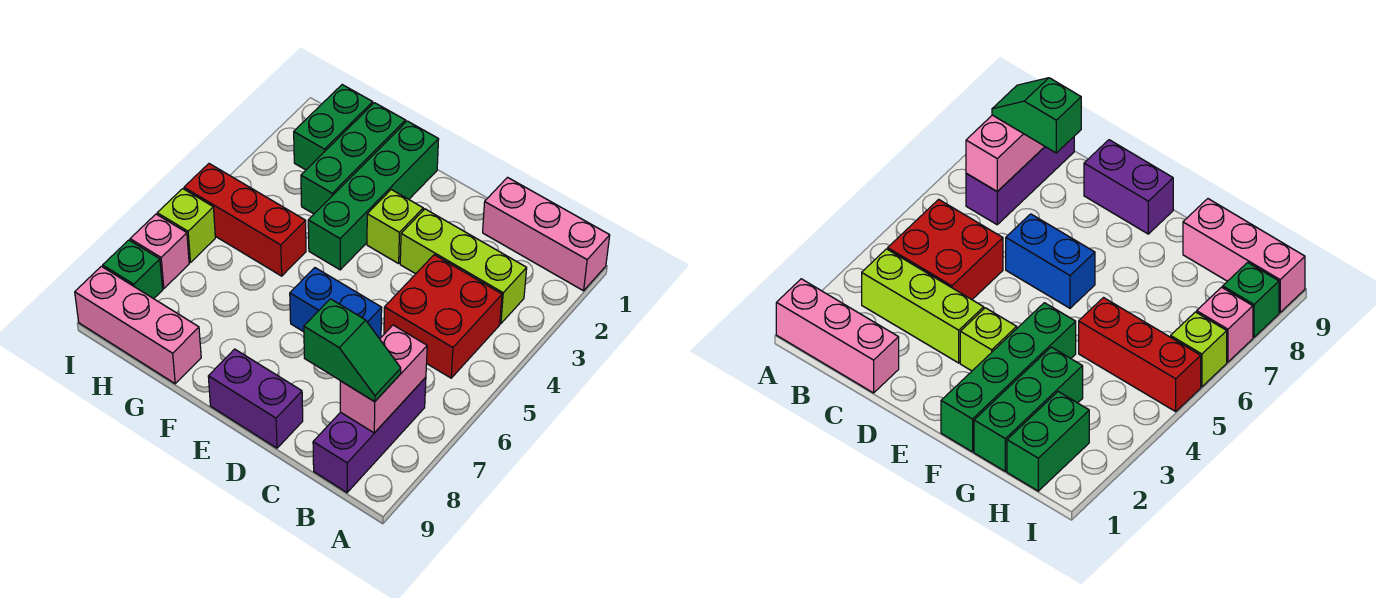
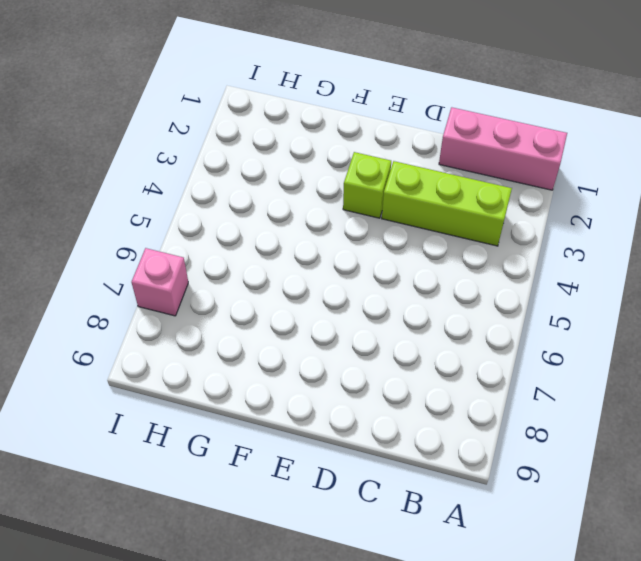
none -> red brick B4:C5 level 1
none -> purple brick B7:B9 level 1
none -> blue brick D6:E6 level 1

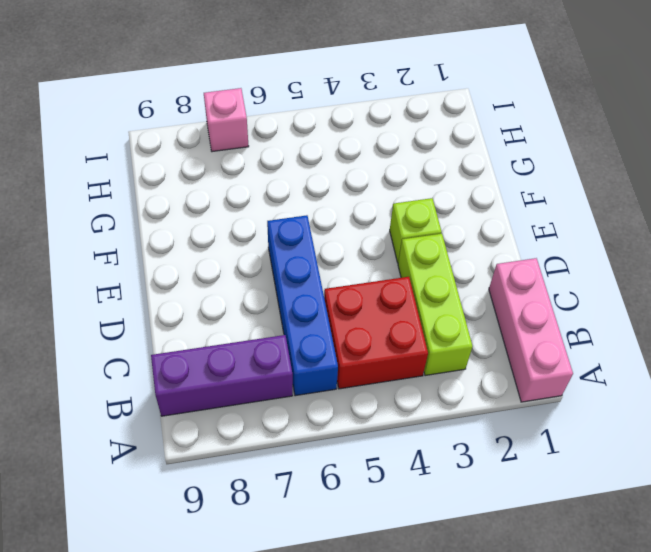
blue brick B6:E6 level 1 -> blue brick D6:E6 level 1
none -> purple brick D9:E9 level 1
none -> green brick F1:F4 level 1
none -> green brick G1:G3 level 1

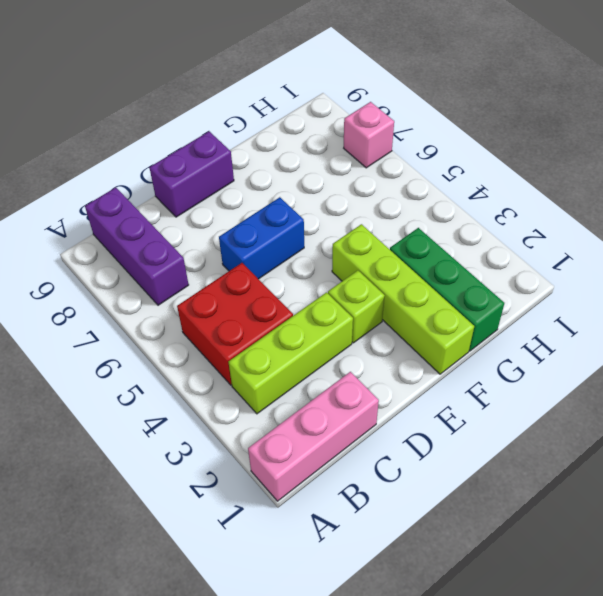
lime brick F1:F4 level 1 -> green brick F1:F4 level 1
none -> red brick G5:I5 level 1
none -> pink brick G9:I9 level 1
none -> green brick H1:H2 level 1

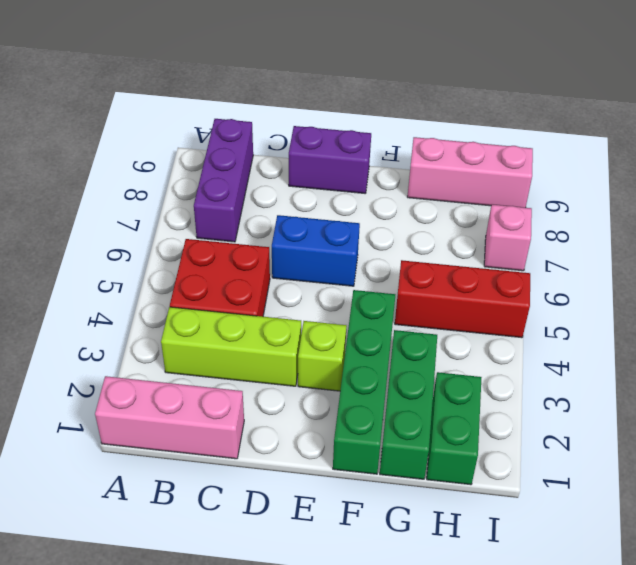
none -> lime brick I6 level 1
none -> green brick I8 level 1
none -> pink brick B7:B8 level 2

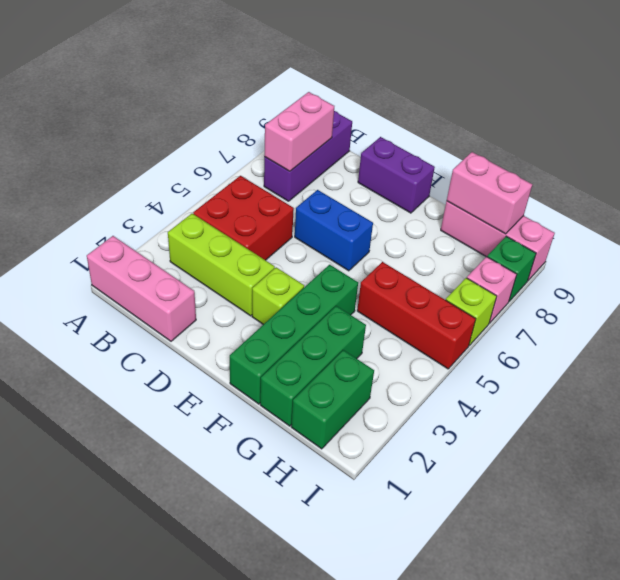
pink brick G9:H9 level 2 -> none
none -> green slope B8:C8 level 3 top C

